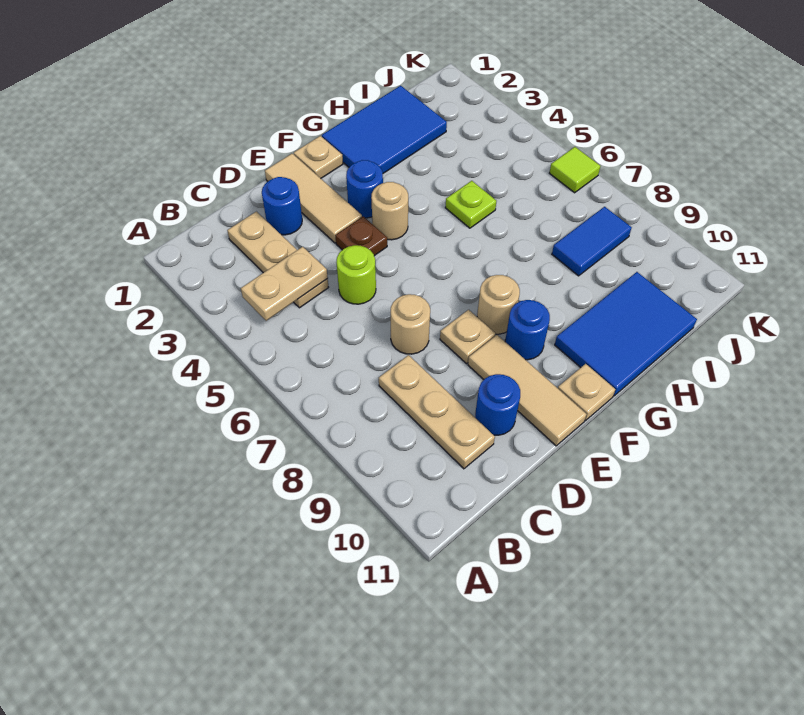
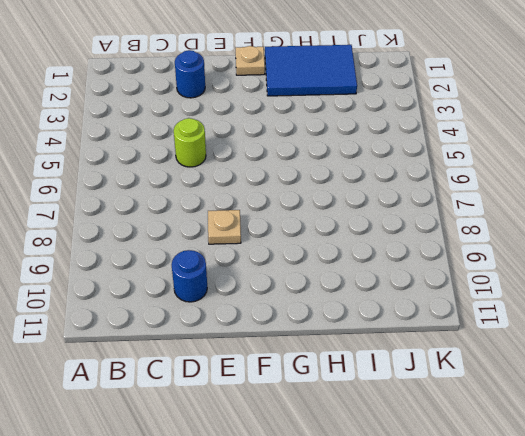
none -> tan plate C2:C4 level 1
none -> tan plate C8:C10 level 1
none -> tan round brick D7 level 1

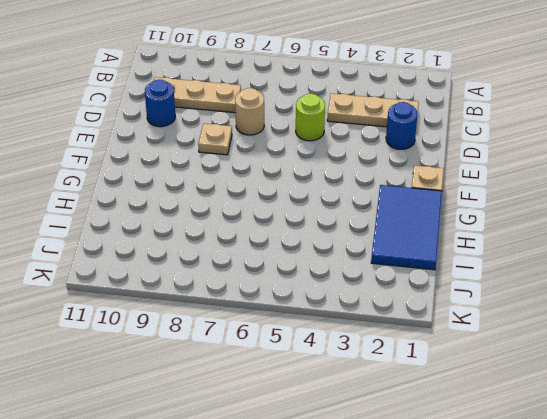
none -> tan tile E1:E3 level 1
none -> brown plate E4 level 1
none -> tan tile E9:E11 level 1

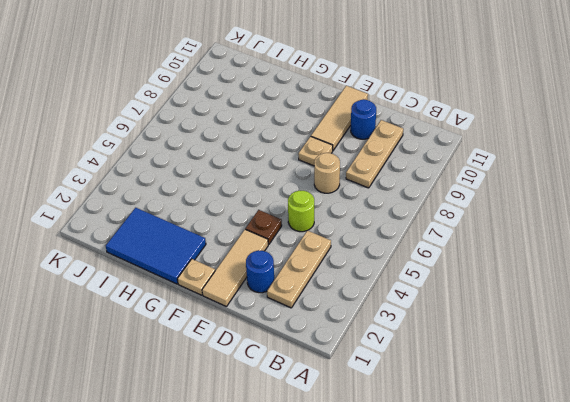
none -> blue round brick F3 level 1
none -> tan round brick F4 level 1
none -> tan round brick F8 level 1

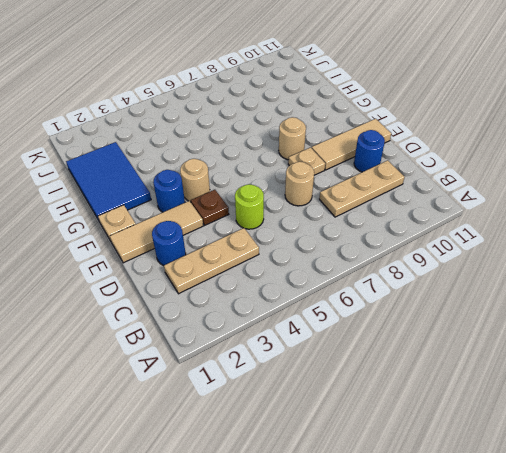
none -> blue round brick F9 level 1
none -> tan plate F11 level 1
none -> blue tile G10:I11 level 1

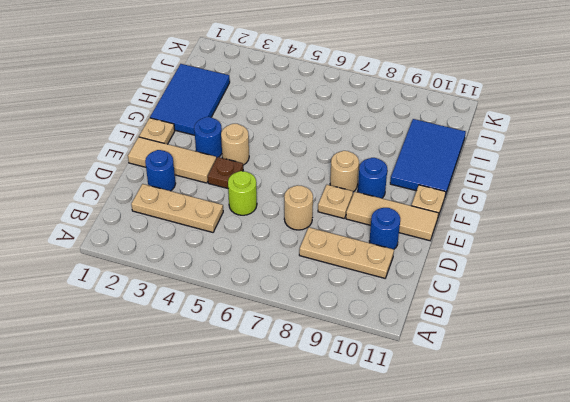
none -> lime plate H5 level 1
none -> blue tile I8:J8 level 1
none -> lime tile K6 level 1

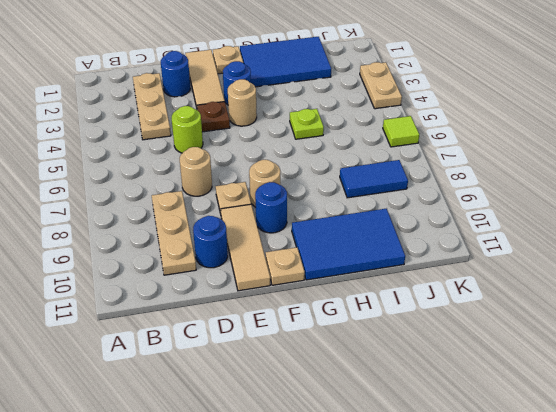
tan plate K3:K4 level 1 -> tan plate B4:C4 level 2

